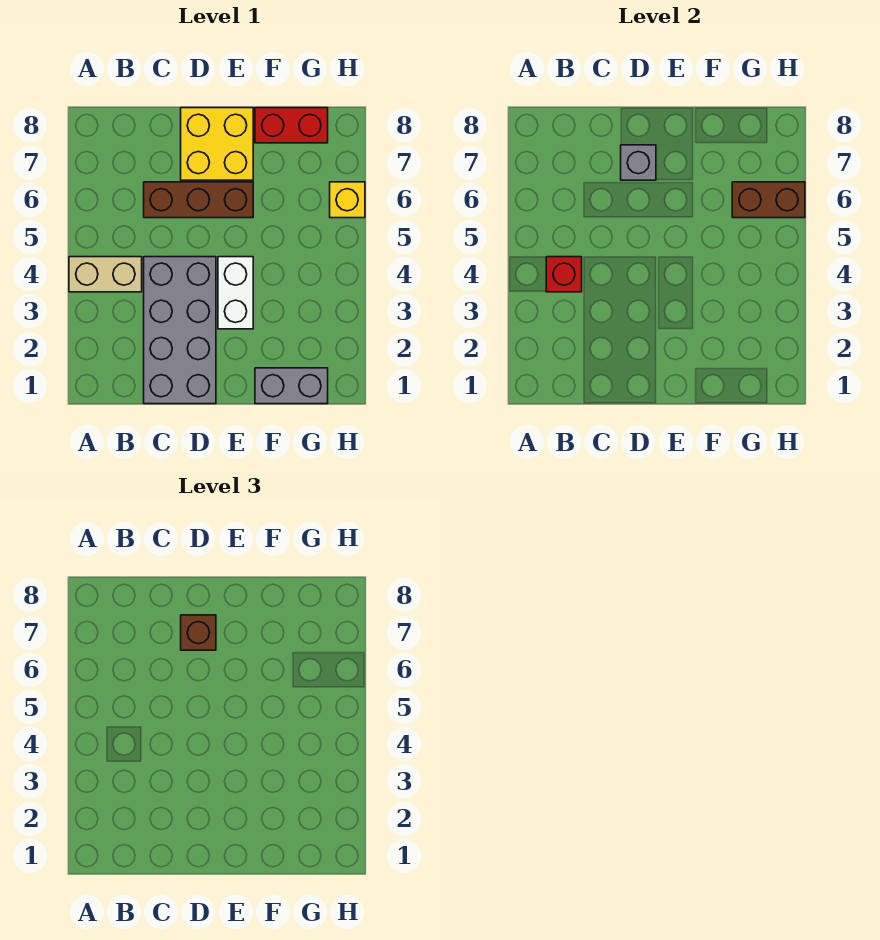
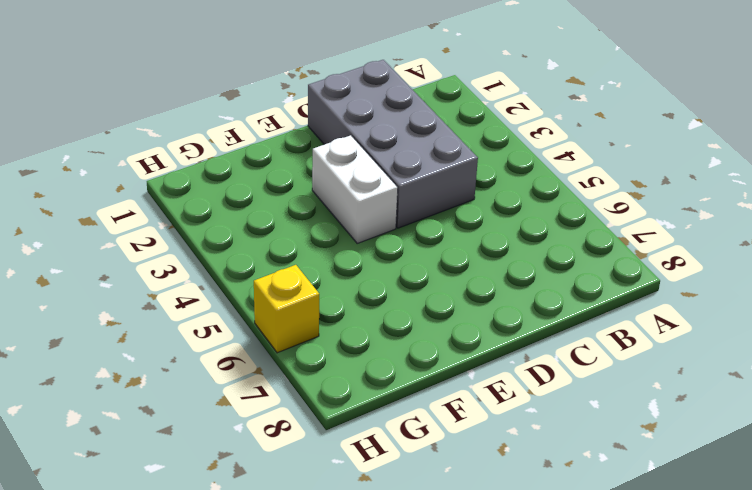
none -> tan brick A4:B4 level 1
none -> brown brick C6:E6 level 1
none -> yellow brick D7:E8 level 1

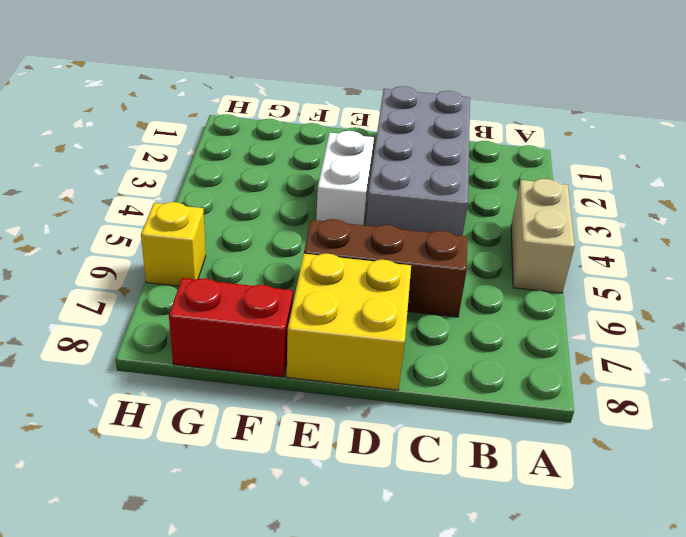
tan brick A4:A5 level 1 -> tan brick A4:B4 level 1
none -> grey brick F1:G1 level 1
none -> red brick B4 level 2
none -> grey brick D7 level 2

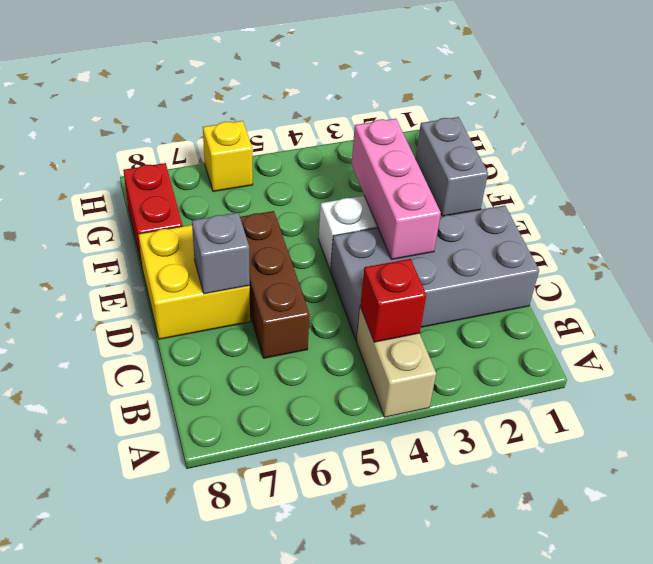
pink brick D3:F3 level 2 -> none
none -> brown brick G6:H6 level 2
none -> brown brick D7 level 3

